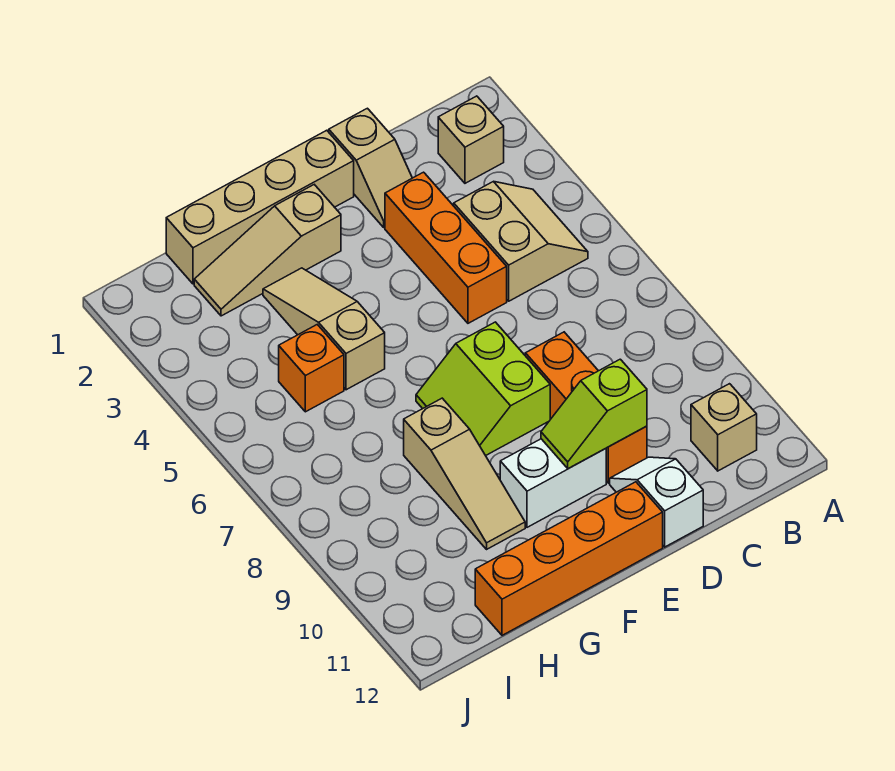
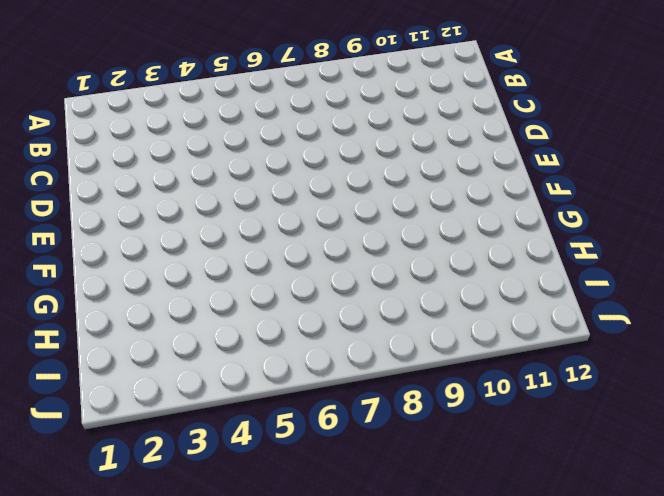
none -> tan brick B2 level 1
none -> tan slope B4:C5 level 1 top C
none -> tan brick B11 level 1

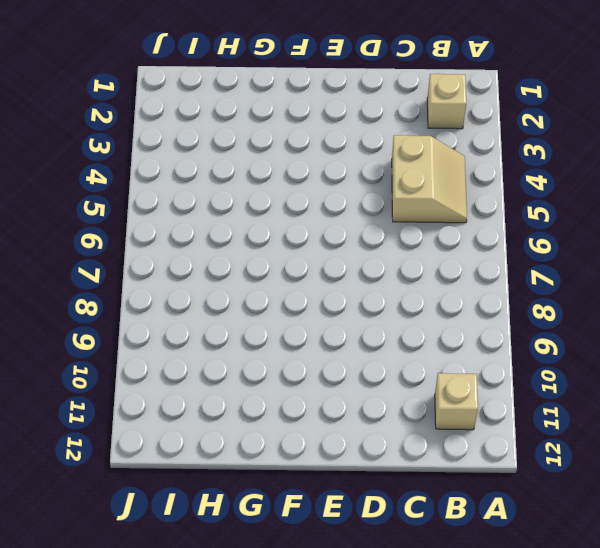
none -> tan slope D1:D2 level 1 top 1
none -> orange brick D3:D5 level 1
none -> orange brick D8:D10 level 1

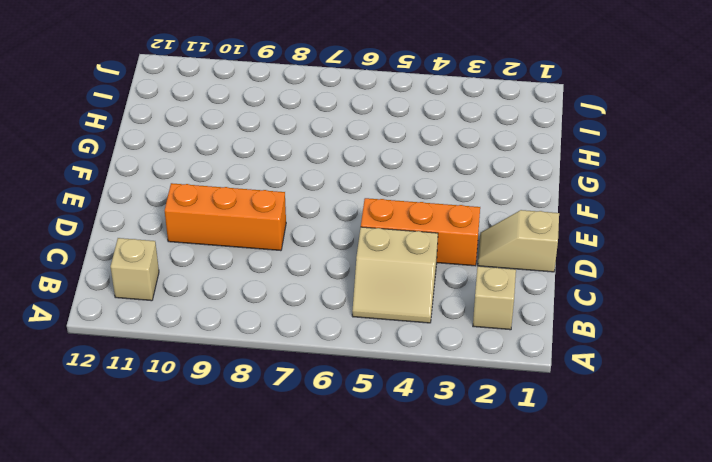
none -> white slope D11:D12 level 1 top 12
none -> tan brick E1:H1 level 1
none -> lime slope E7:F8 level 1 top E

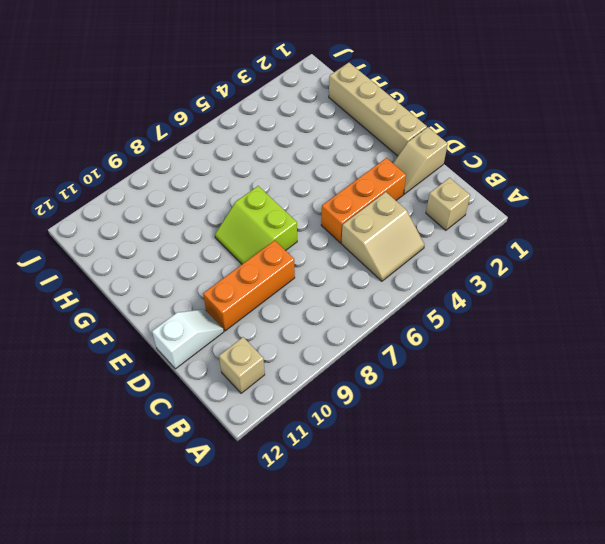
lime slope E7:F8 level 1 top 7 -> lime slope E7:F8 level 1 top E
none -> white brick E10:F10 level 1
none -> orange brick E12:H12 level 1
none -> tan slope F2:H2 level 1 top F

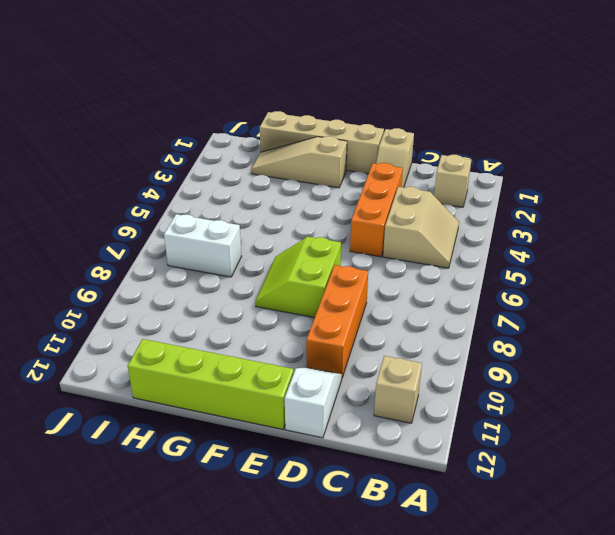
lime brick E12:H12 level 1 -> orange brick E12:H12 level 1
white brick H7:I7 level 1 -> white brick E10:F10 level 1
none -> tan slope G3:G5 level 1 top 5
none -> tan slope G8:G10 level 1 top 8
none -> orange brick H5 level 1

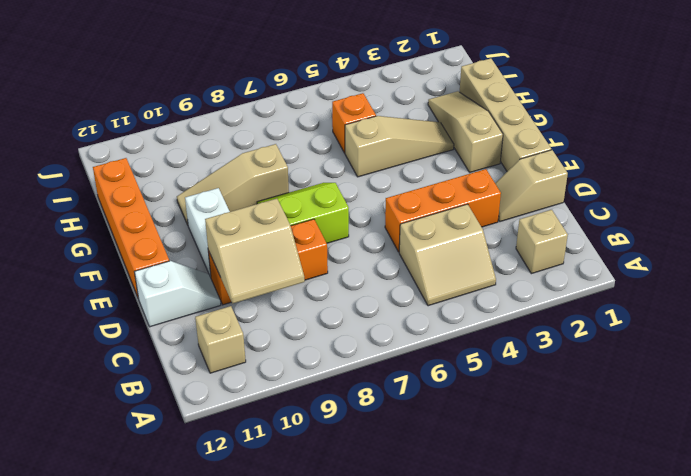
tan slope C9:D10 level 2 top D -> lime slope D10:E10 level 2 top D

